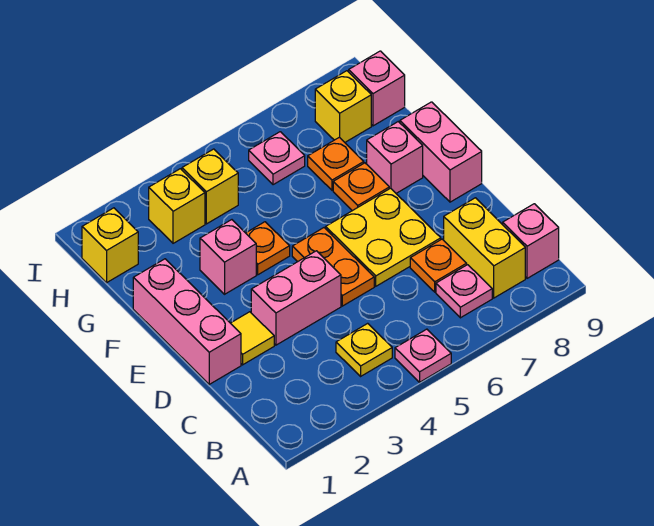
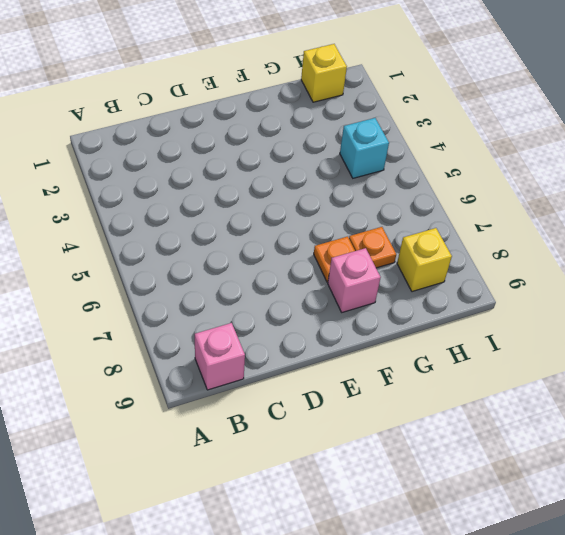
cyan brick H4 level 1 -> yellow brick H4 level 1
none -> pink plate A5 level 1
none -> yellow plate B4 level 1
none -> pink plate B7 level 1

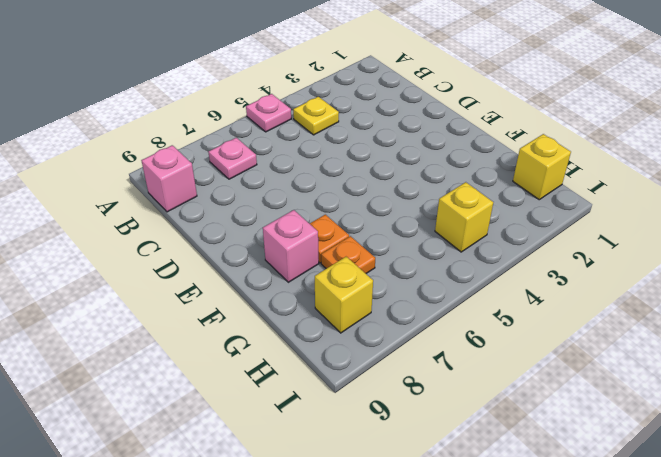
none -> yellow brick B8:C8 level 1
none -> orange plate C7 level 1
none -> pink brick D1:F1 level 1

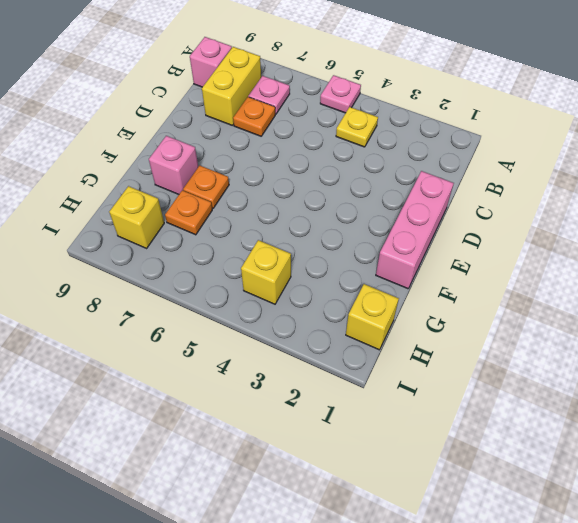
none -> yellow tile D2 level 1
none -> pink brick D3:D4 level 1
none -> orange plate D5:E5 level 1

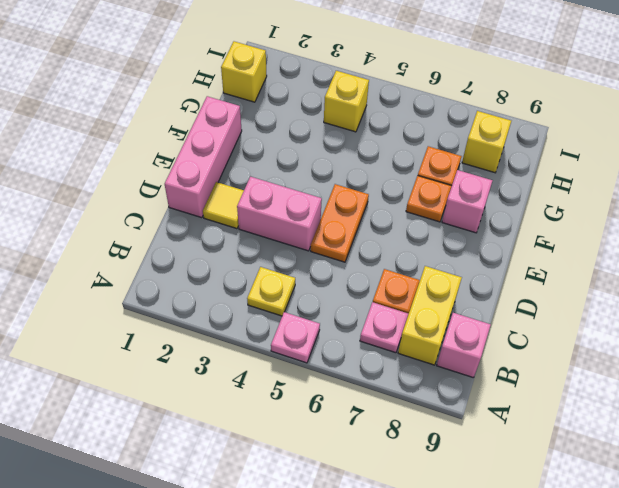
none -> yellow plate D6:E7 level 1
none -> pink brick E9:F9 level 1
none -> pink brick F3 level 1

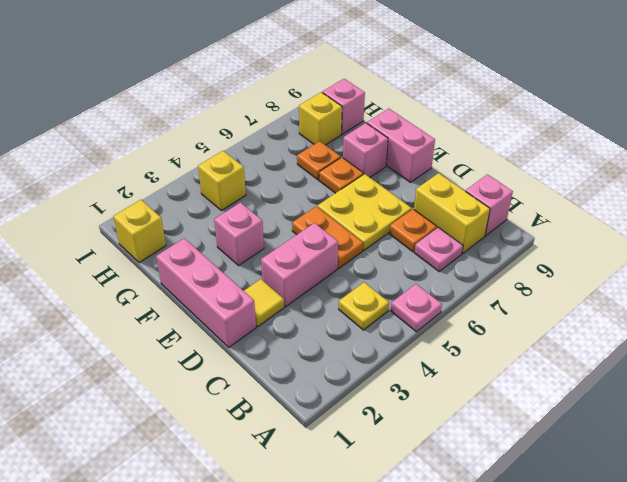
none -> orange plate F4 level 1
none -> yellow brick H3 level 1
none -> pink plate H6 level 1

